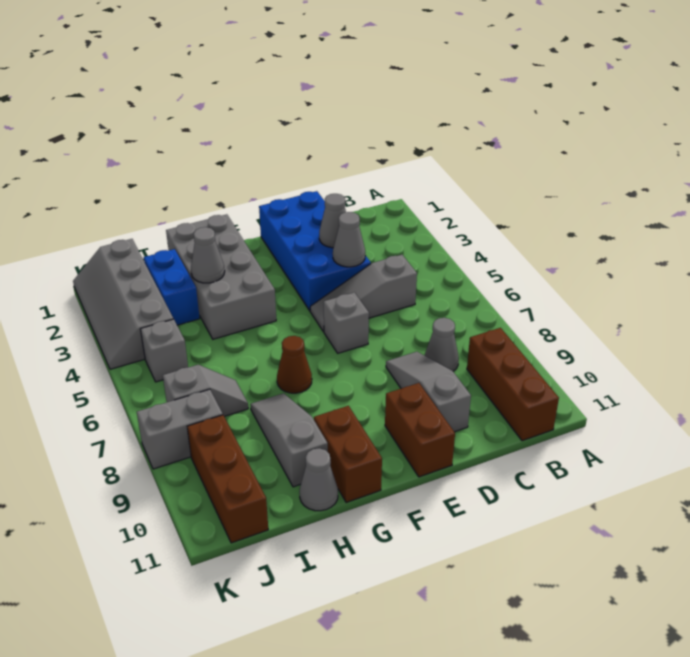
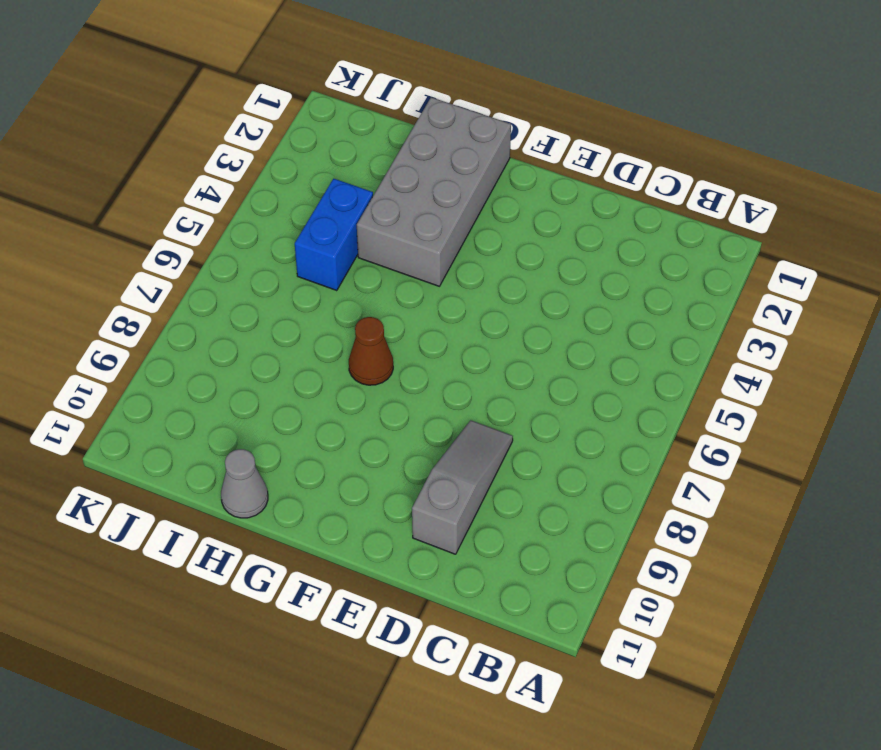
blue brick I4:I5 level 1 -> blue brick I2:I3 level 1
none -> brown brick B9:B11 level 1
none -> grey slope C5:E5 level 1 top C
none -> grey cone C8 level 1

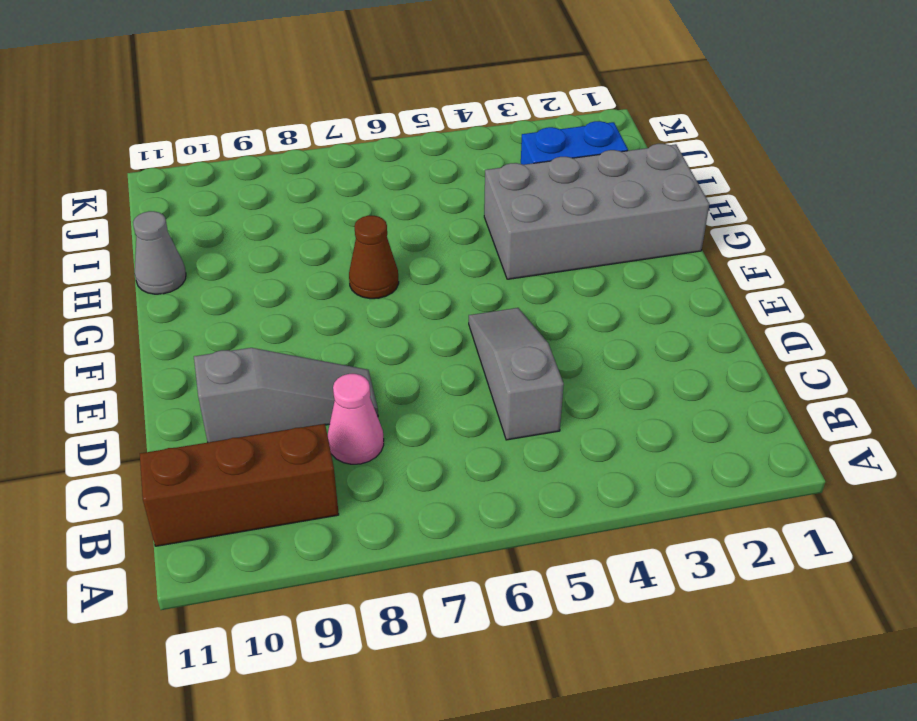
pink cone C8 level 1 -> grey cone C8 level 1
none -> blue brick D1:E4 level 1
none -> grey brick E6 level 1
none -> brown brick E10:E11 level 1

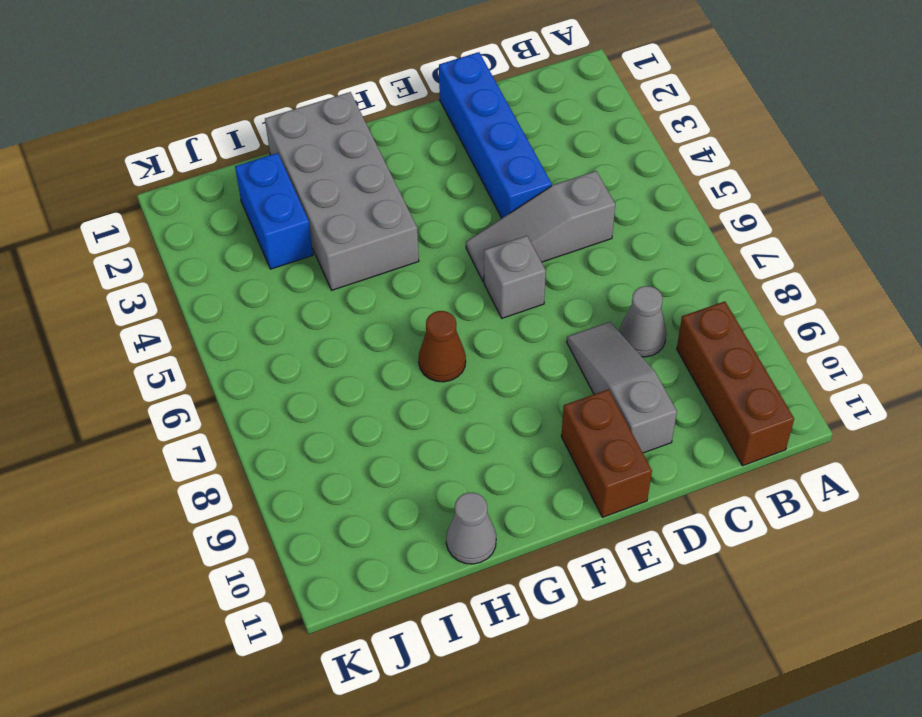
blue brick D1:D4 level 1 -> blue brick D1:E4 level 1
none -> brown brick G10:G11 level 1
none -> grey slope H8:H10 level 1 top 10
none -> grey slope I7:J7 level 1 top J

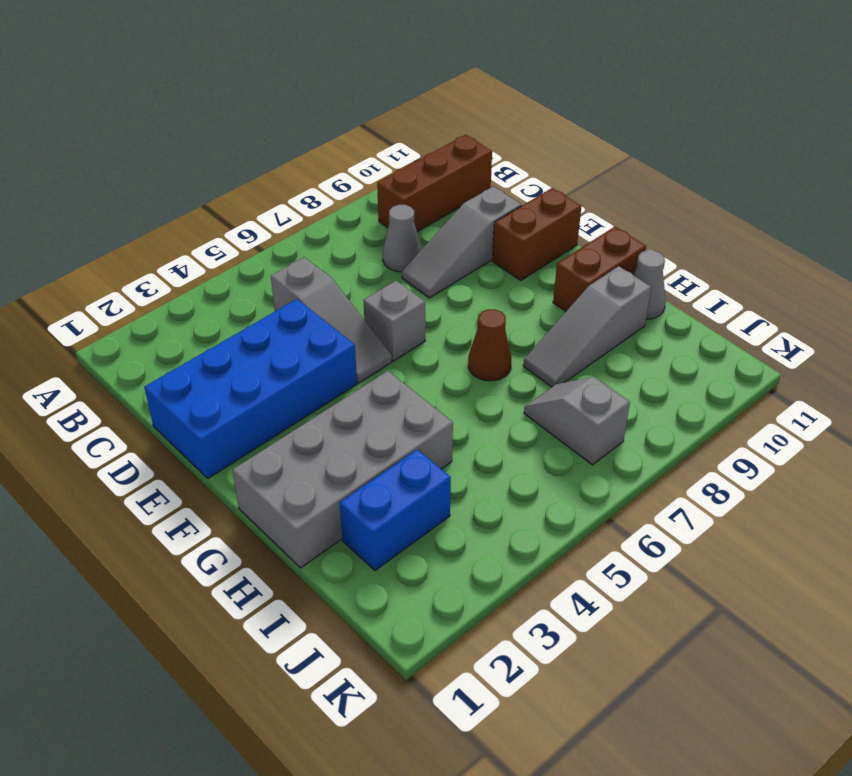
none -> grey slope J1:K4 level 1 top J
none -> grey brick J5 level 1
none -> grey brick J8:K8 level 1

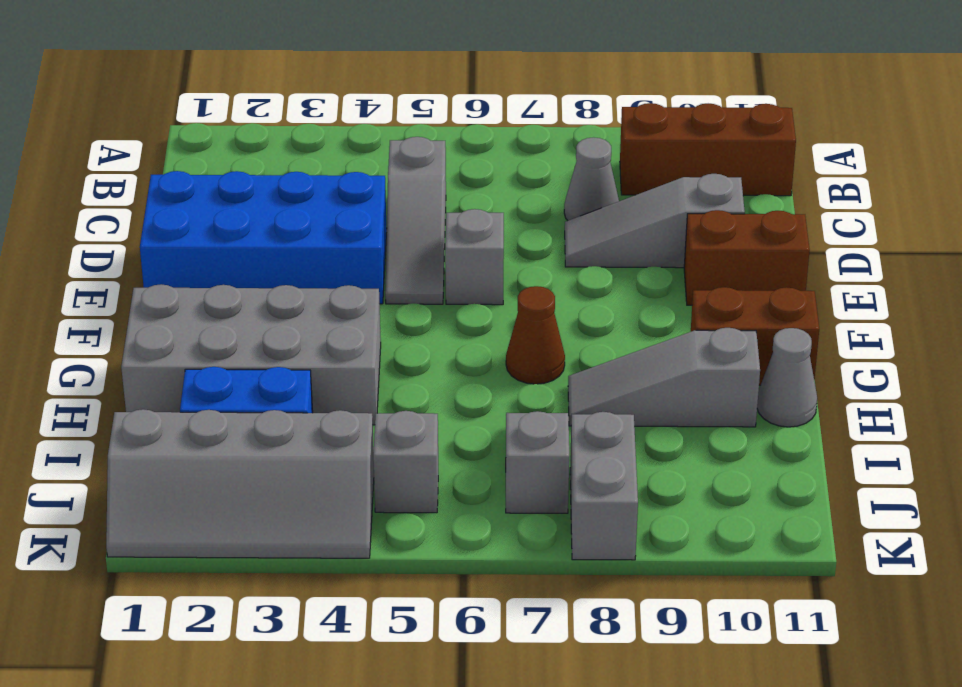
none -> brown brick J9:J11 level 1
none -> grey cone D3 level 2
none -> grey cone D4 level 2

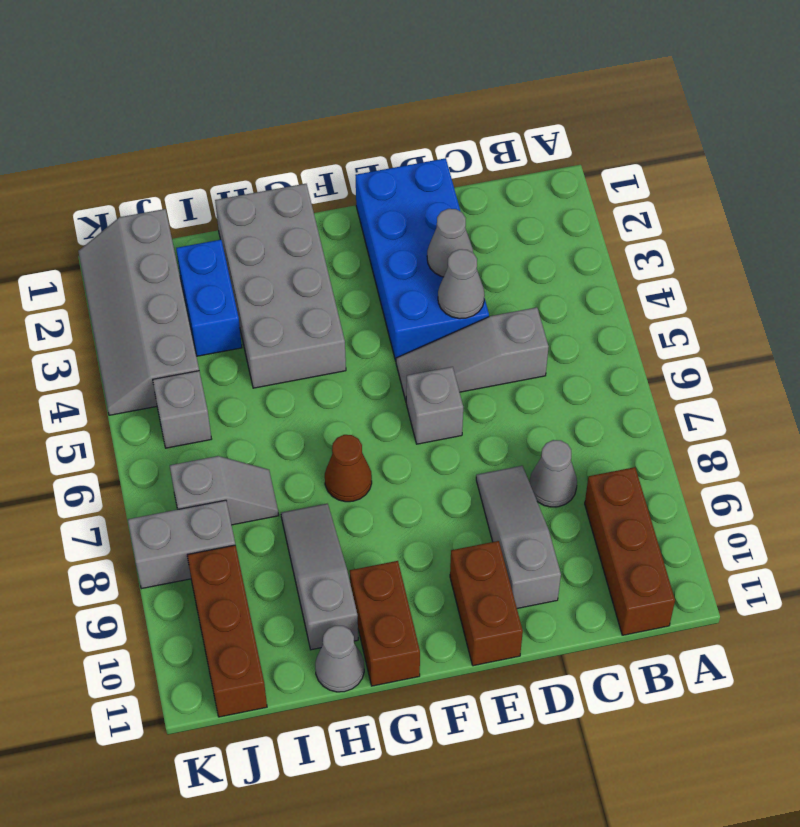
none -> grey cone H3 level 2

